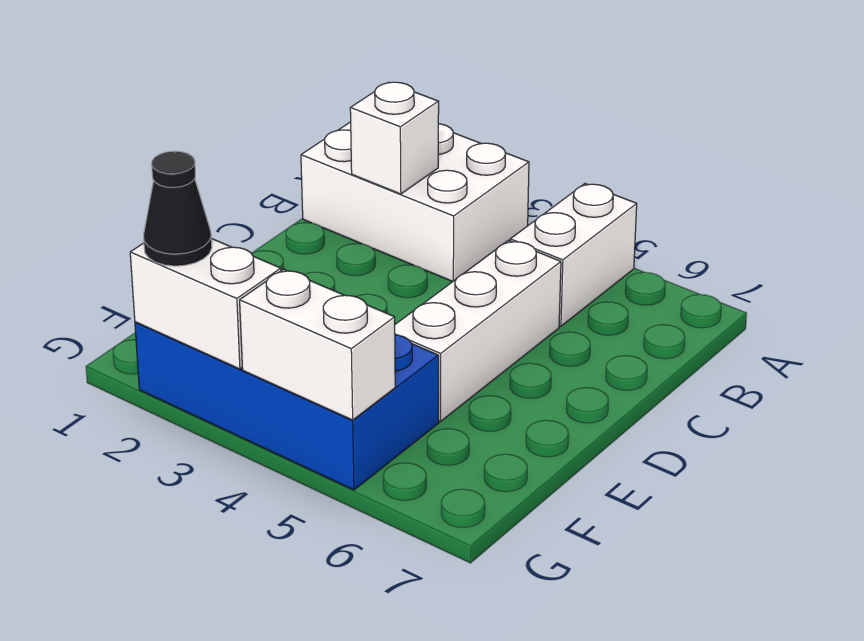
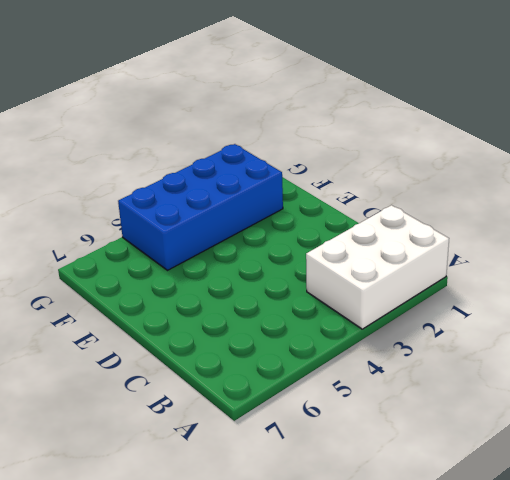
none -> white brick A5:B5 level 1
none -> white brick C5:E5 level 1

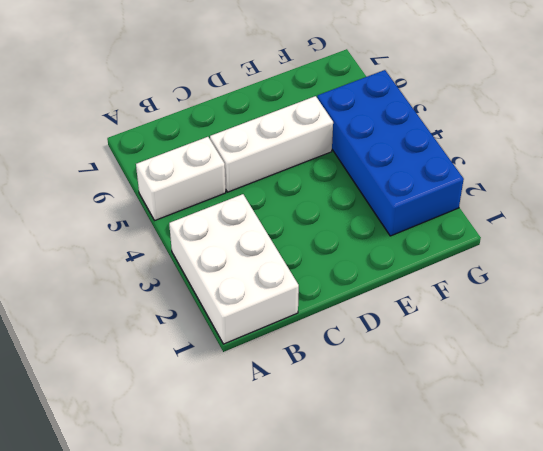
none -> white brick B2 level 2
none -> white brick G2:G3 level 2

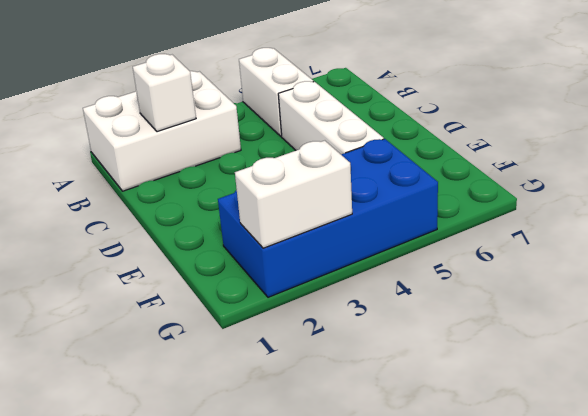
none -> white brick G4:G5 level 2
none -> black cone G2 level 3

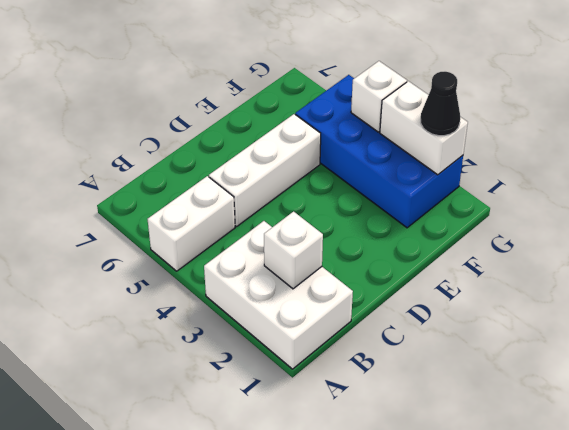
white brick G4 level 2 -> white brick G4:G5 level 2

